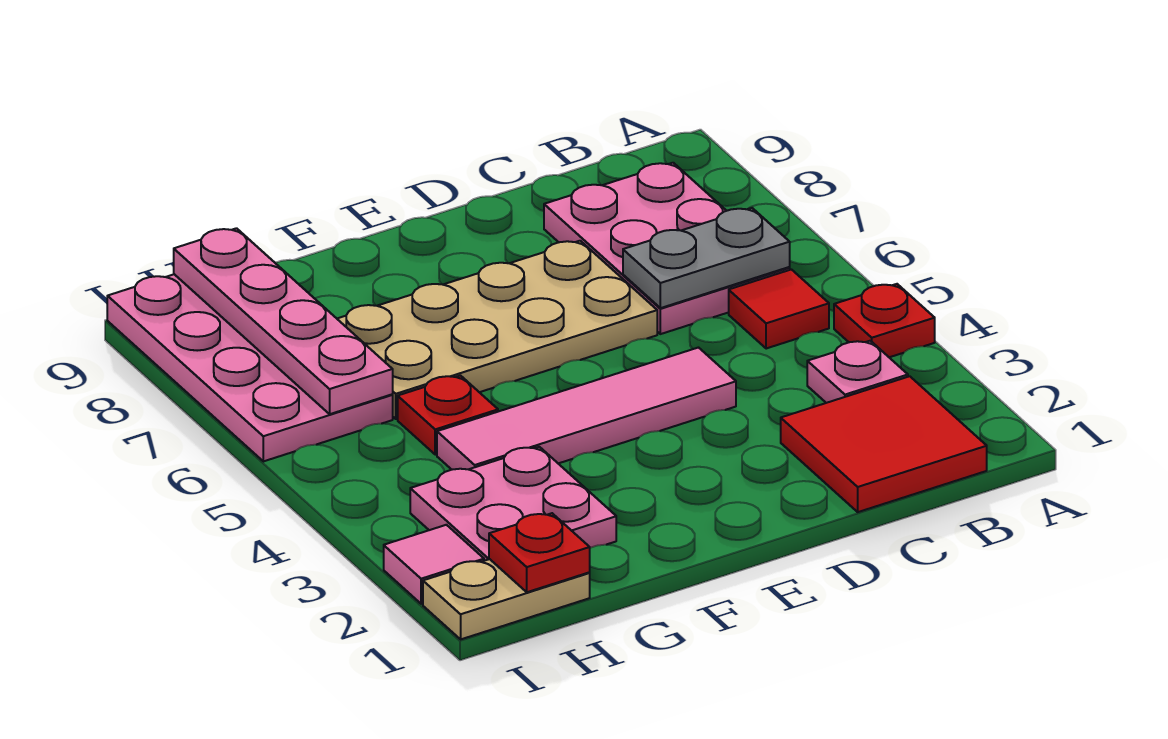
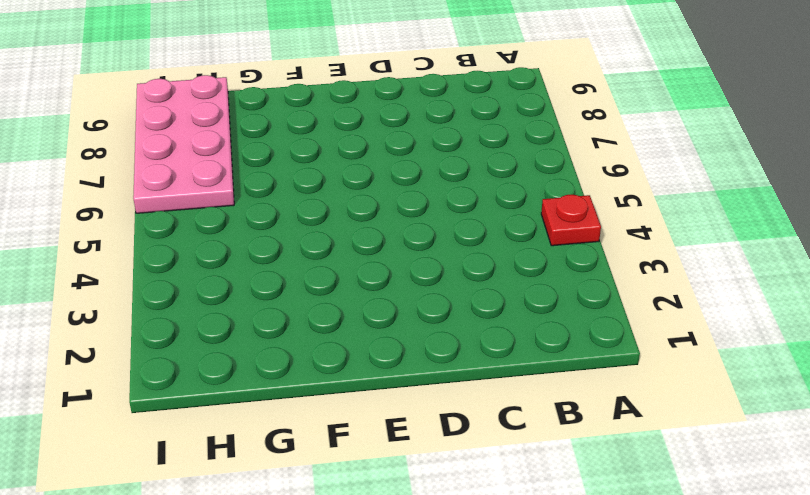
none -> red tile B1:C2 level 1
none -> pink plate B3 level 1
none -> red tile B5 level 1

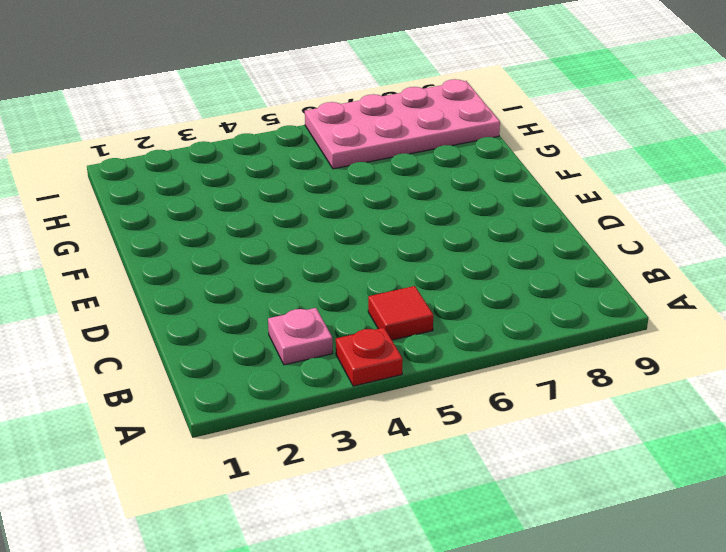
none -> red tile B1:C2 level 1
none -> pink plate B6:C8 level 1
none -> pink tile D4:G4 level 1

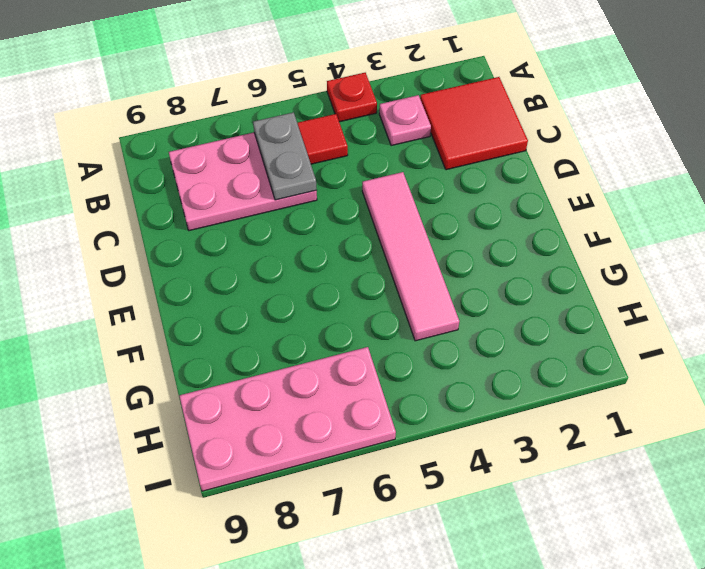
none -> tan plate D6:G7 level 1
none -> pink plate G2:H3 level 1
none -> red plate G5 level 1

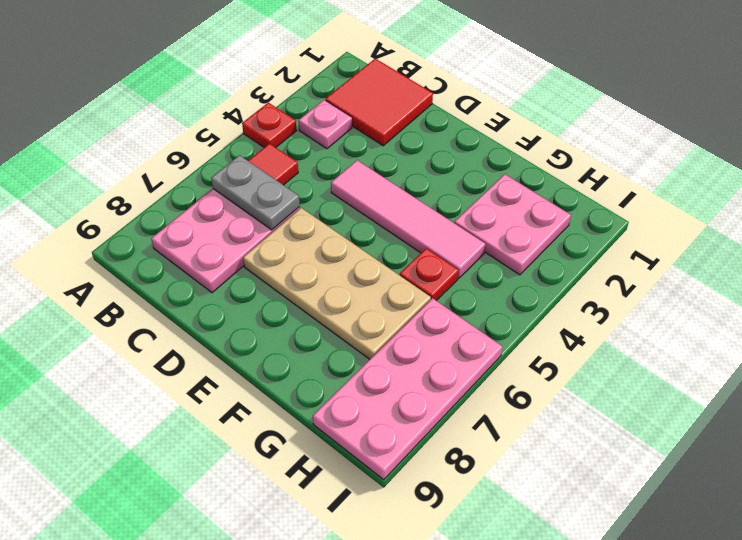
none -> tan plate H1:I1 level 1
none -> pink tile I2 level 1
none -> red plate H1 level 2

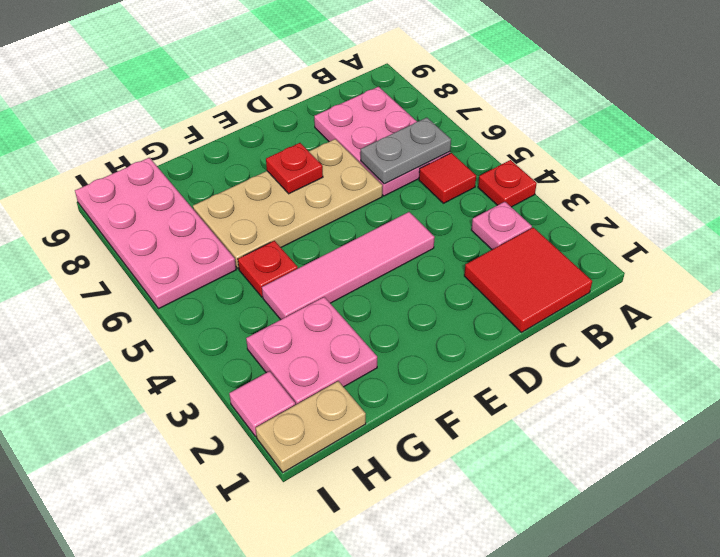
red plate E7 level 2 -> red plate H1 level 2
none -> pink plate H6:H9 level 2

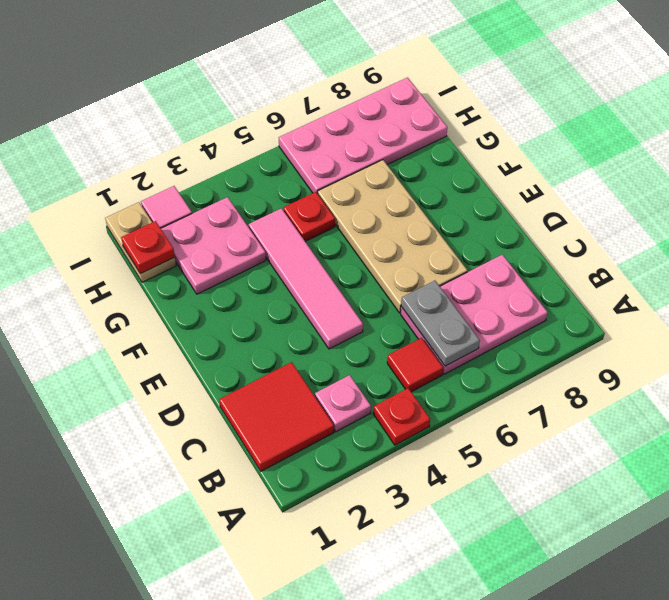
none -> pink plate H6:H9 level 2

